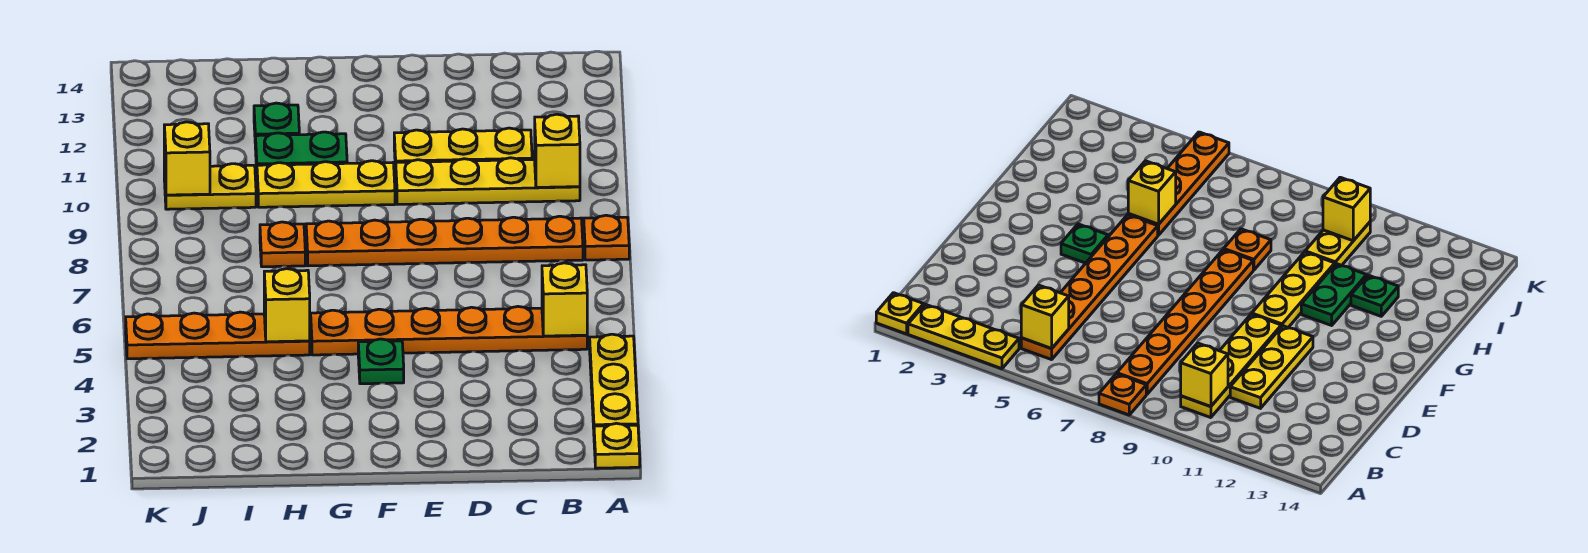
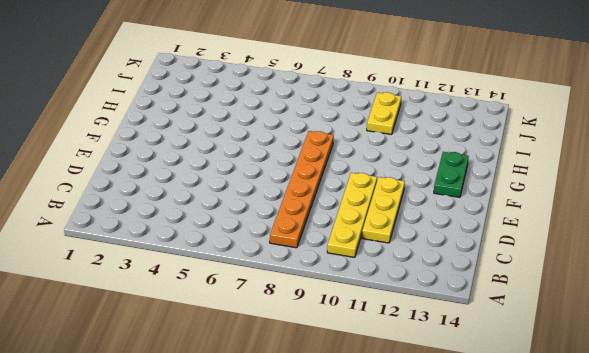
green plate F13:G13 level 1 -> green plate G11:H11 level 1
none -> yellow plate A1 level 1
none -> yellow plate A2:A4 level 1
none -> orange plate A8 level 1

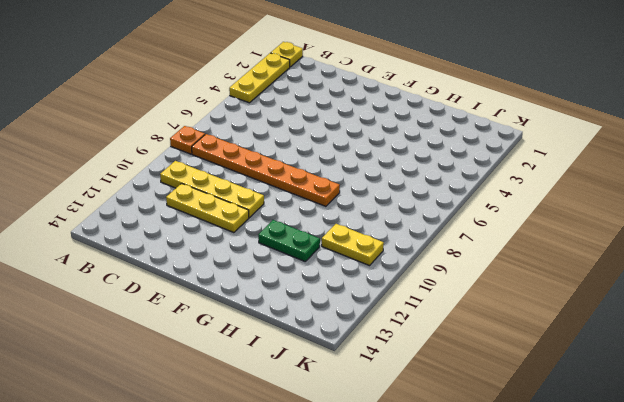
none -> orange plate B5:G5 level 1
none -> green plate F4 level 1
none -> yellow plate F10:H10 level 1

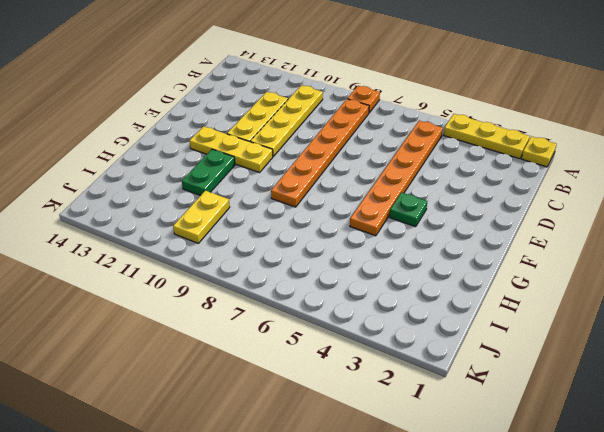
yellow plate F10:F12 level 1 -> yellow plate F10:H10 level 1
none -> orange plate H5:K5 level 1
none -> orange plate H8 level 1
none -> green plate H12 level 1

